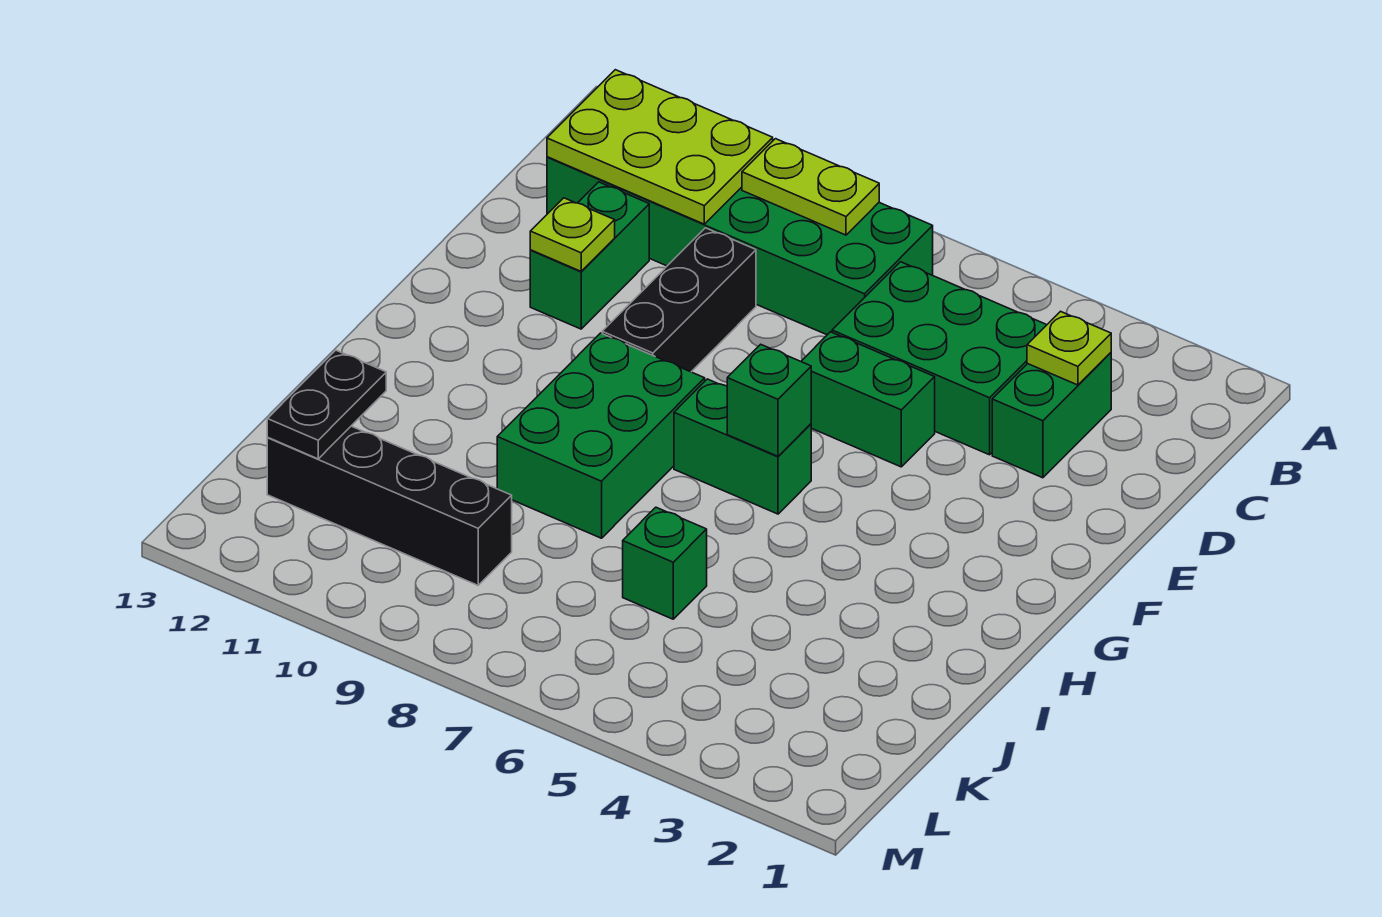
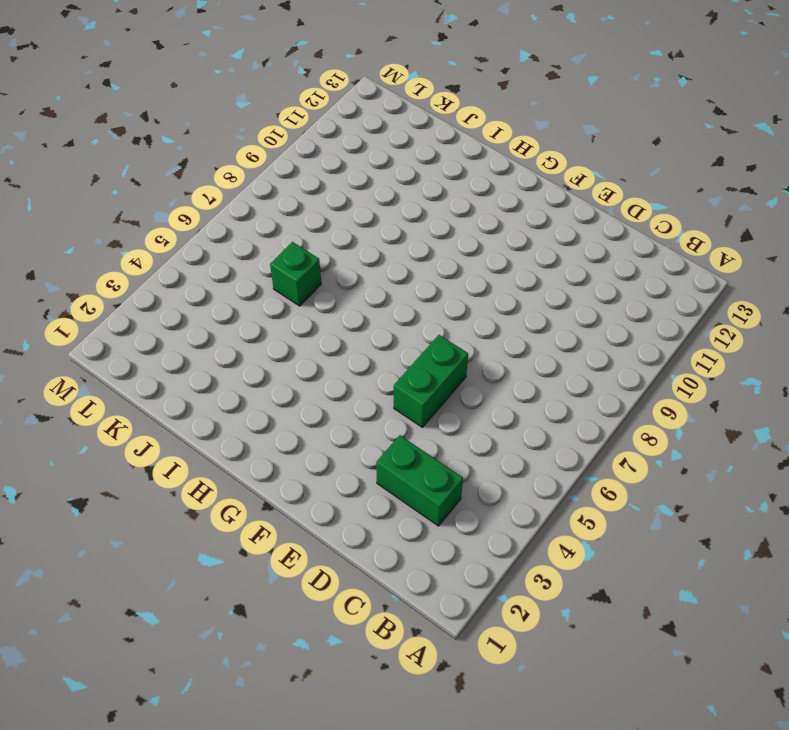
none -> green brick B7:C12 level 1
none -> green brick C4:D6 level 1
none -> black brick D9:F9 level 1

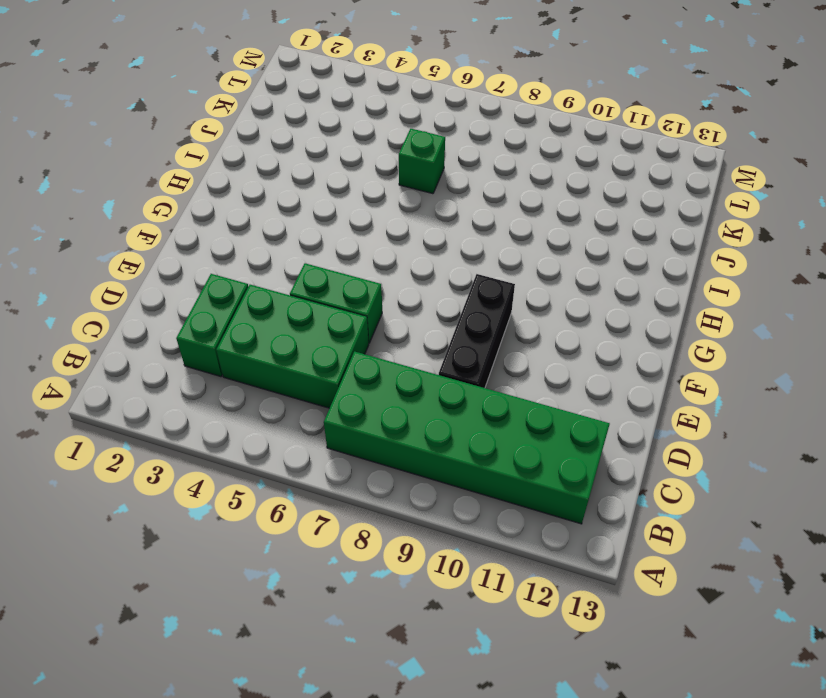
none -> green brick D11:E11 level 1
none -> green brick G6:G7 level 1
none -> green brick G8:I9 level 1

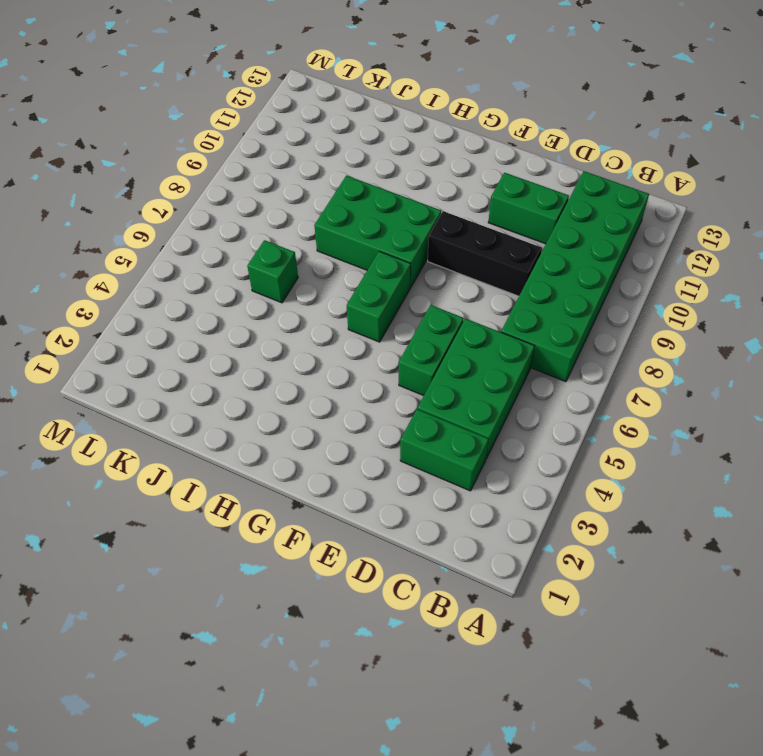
none -> black brick K9:K12 level 1
none -> lime plate B8:B9 level 2
none -> lime plate B10:C12 level 2

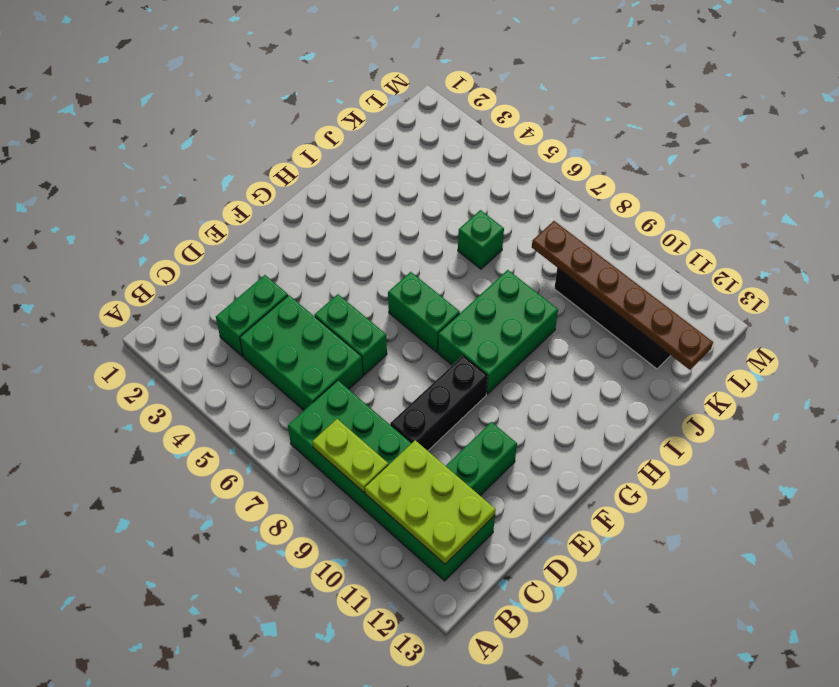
brown plate K8:K13 level 2 -> black plate J12:K12 level 2
none -> lime plate C3 level 2
none -> lime plate E11 level 2
none -> green brick G6 level 2

